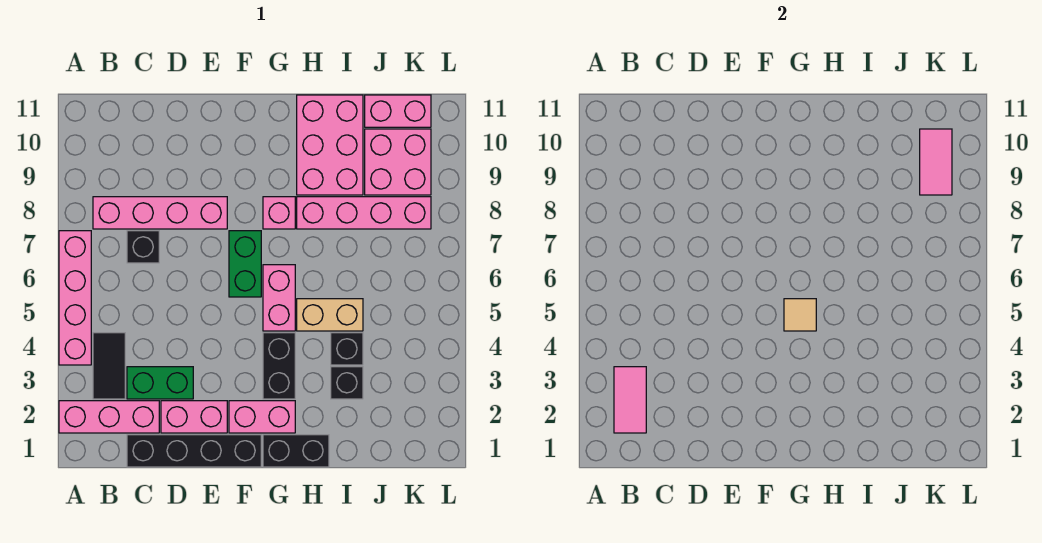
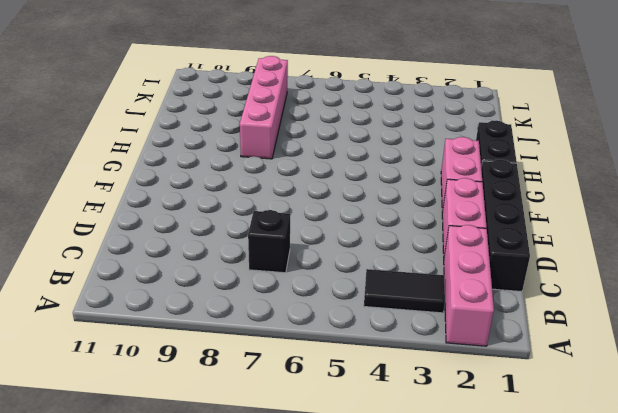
none -> pink brick A4:A7 level 1
none -> pink brick B8:E8 level 1
none -> green brick C3:D3 level 1

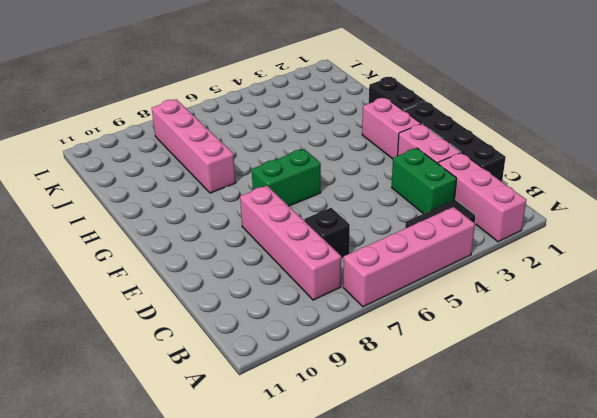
none -> black brick G3:G4 level 1
none -> pink brick G5:G6 level 1
none -> pink brick G8 level 1

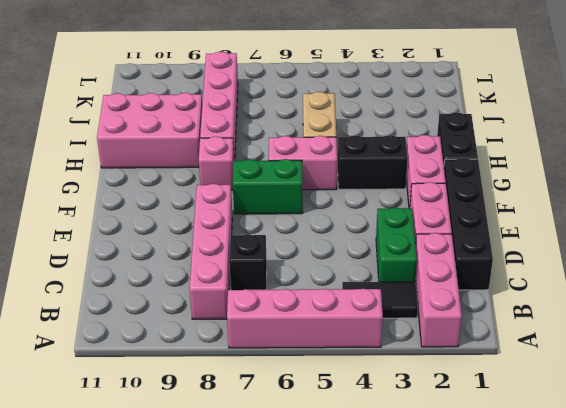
none -> black brick I3 level 1
none -> black brick I4 level 1
none -> pink brick J9:K10 level 1

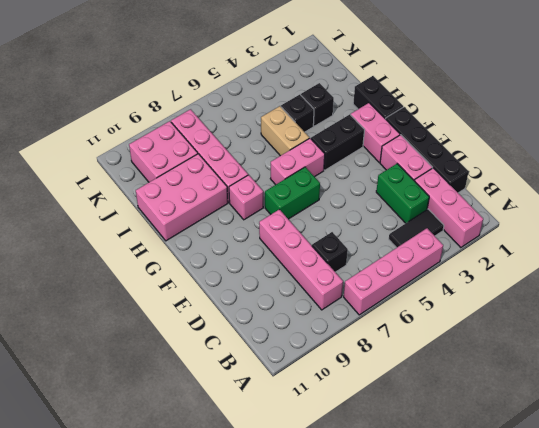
none -> pink brick J11:K11 level 1
none -> pink tile B2:B3 level 2
none -> tan tile G5 level 2

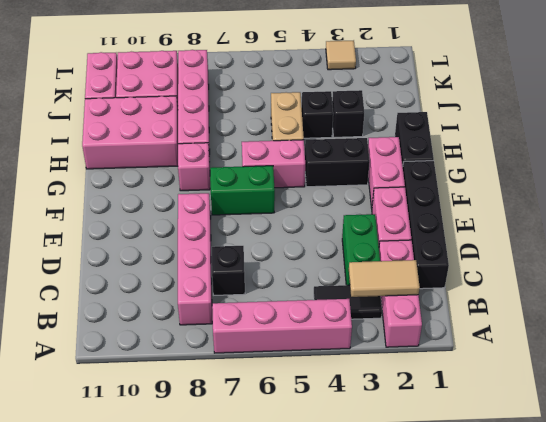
tan tile B2:B3 level 2 -> pink tile B2:B3 level 2
tan tile L3 level 1 -> tan tile G5 level 2
none -> pink tile K9:K10 level 2

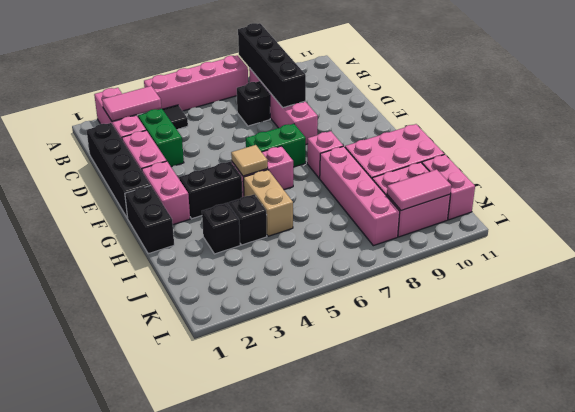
black brick A8:D8 level 2 -> none

